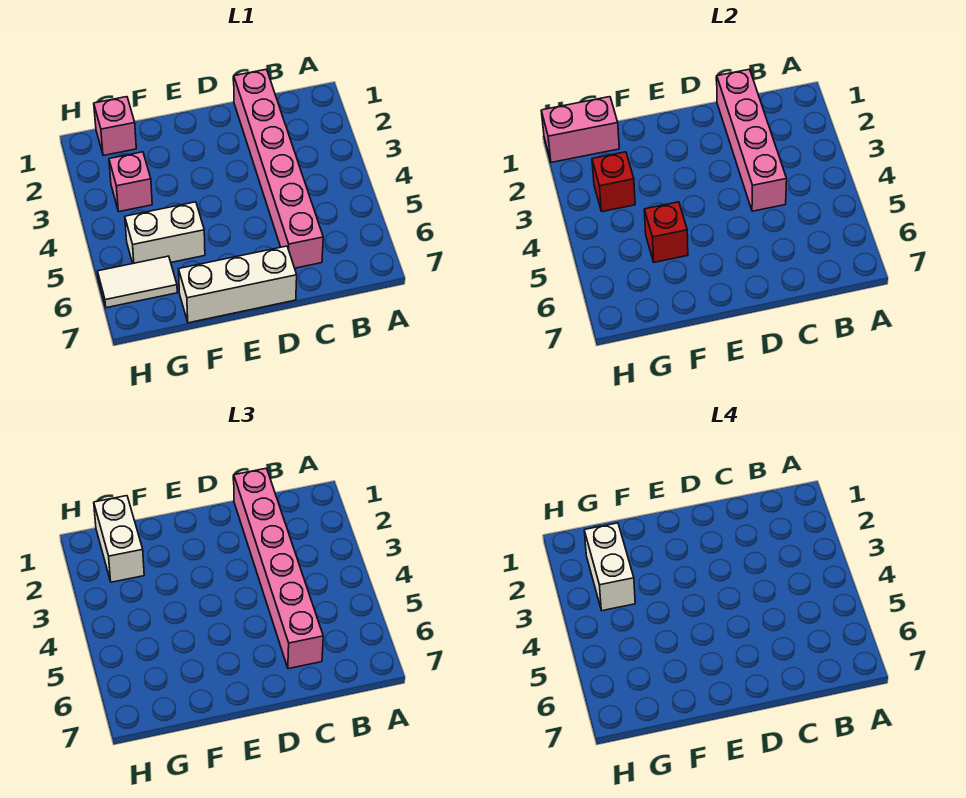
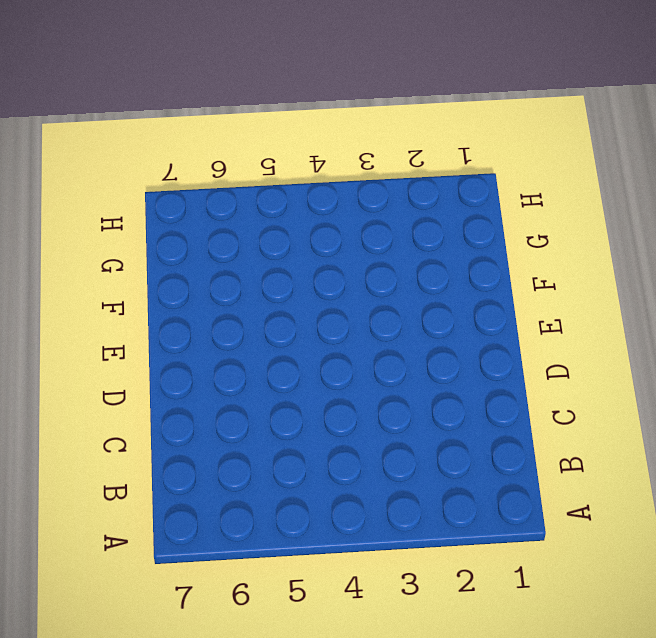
none -> pink brick C1:C6 level 1
none -> white brick D7:F7 level 1
none -> white brick F5:G5 level 1

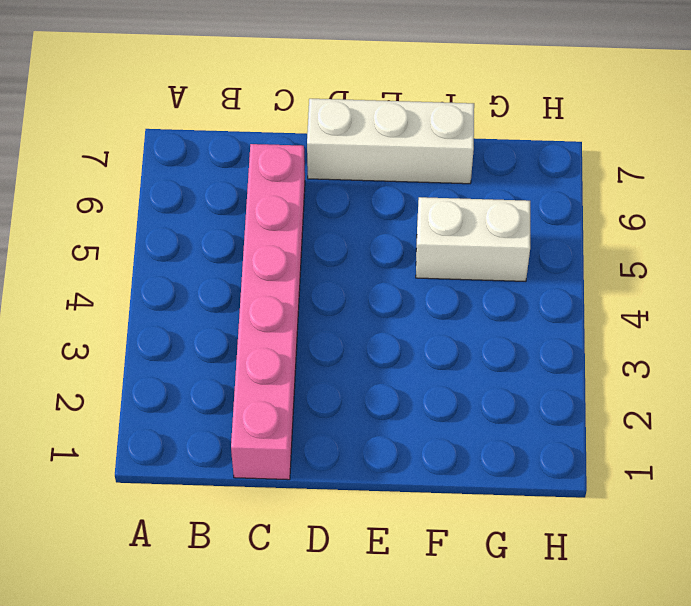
none -> pink brick G1 level 1
none -> pink brick G3 level 1
none -> white tile G6:H6 level 1

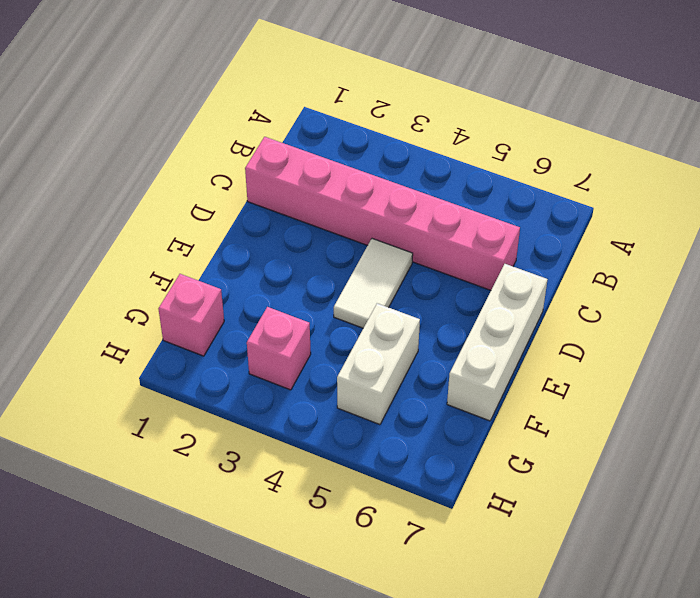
white tile D4:E4 level 1 -> white tile G6:H6 level 1
none -> pink brick C1:C4 level 2
none -> red brick F5 level 2
none -> pink brick G1:H1 level 2

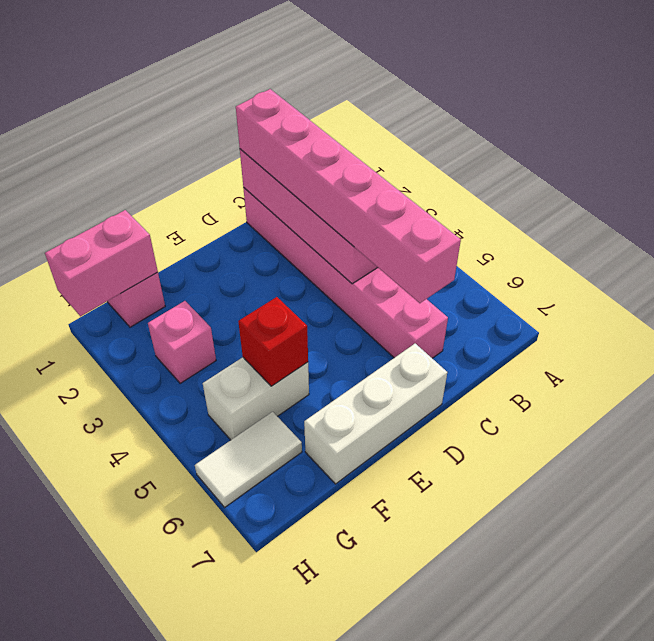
none -> red brick G3 level 2
none -> white brick G1:G2 level 3
none -> white brick G2:G3 level 4

